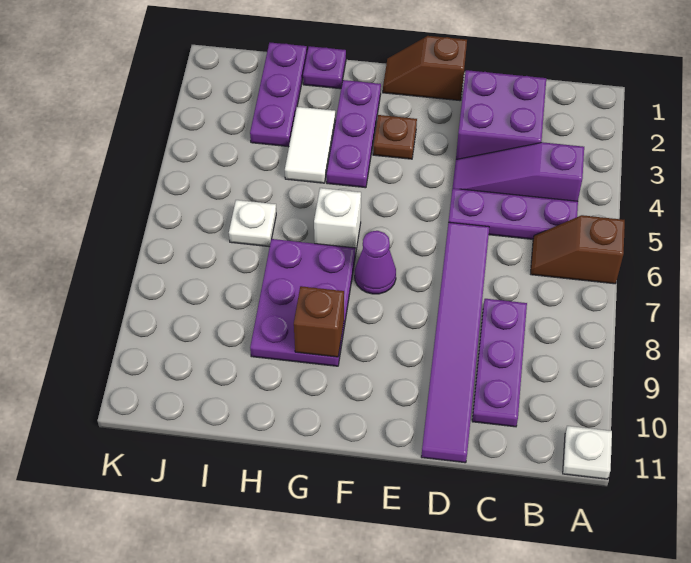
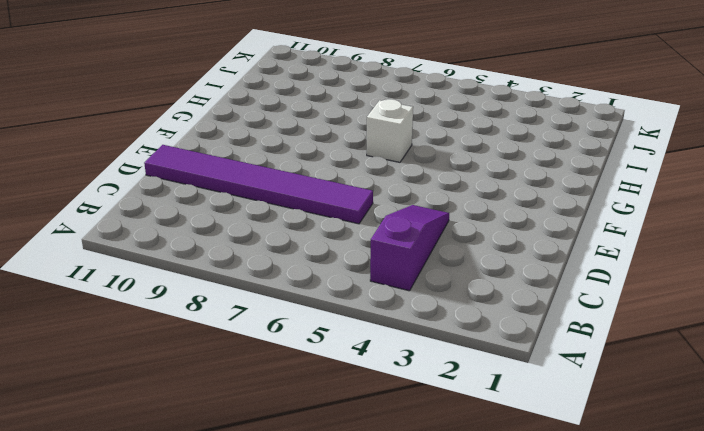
none -> brown slope A6:B6 level 1 top A
none -> white plate A11 level 1
none -> purple plate B5:D5 level 1

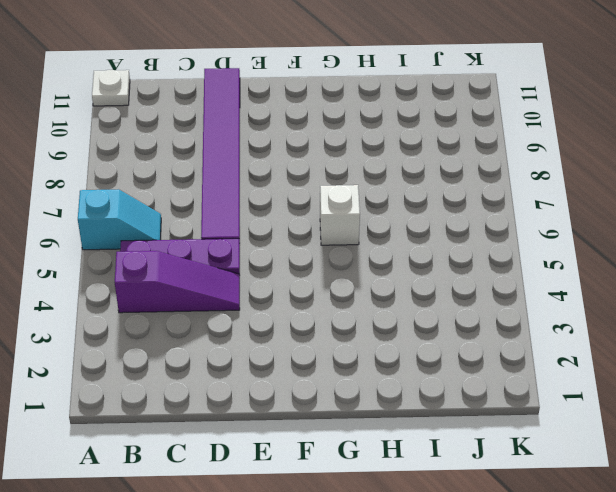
cyan slope A6:B6 level 1 top A -> brown slope A6:B6 level 1 top A
none -> purple brick C2:D3 level 1
none -> purple plate C8:C10 level 1
none -> brown slope E1:F1 level 1 top E

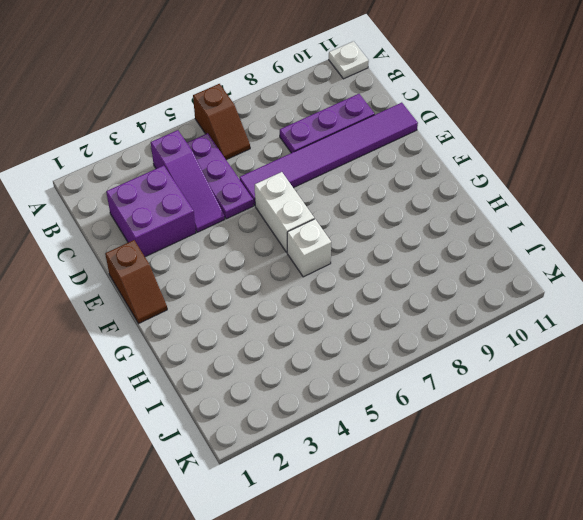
white brick E6:F6 level 1 -> none
none -> brown plate F3 level 1
none -> purple cone F7 level 1
none -> purple plate G2:G4 level 1

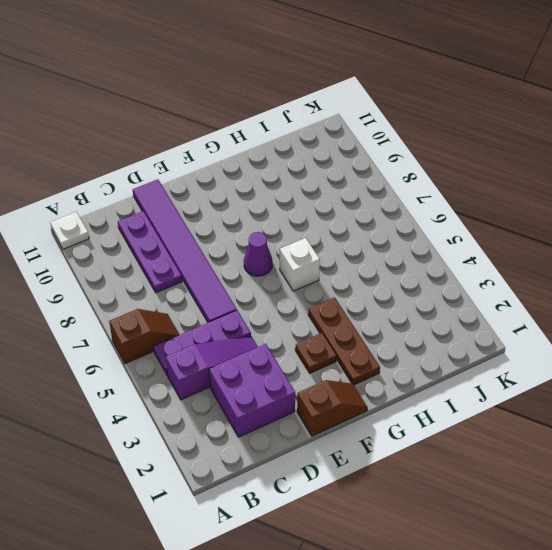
brown plate G2:G4 level 1 -> purple plate G2:G4 level 1
none -> purple plate G7:H9 level 1
none -> purple plate H1 level 1
none -> white tile H3:H4 level 1

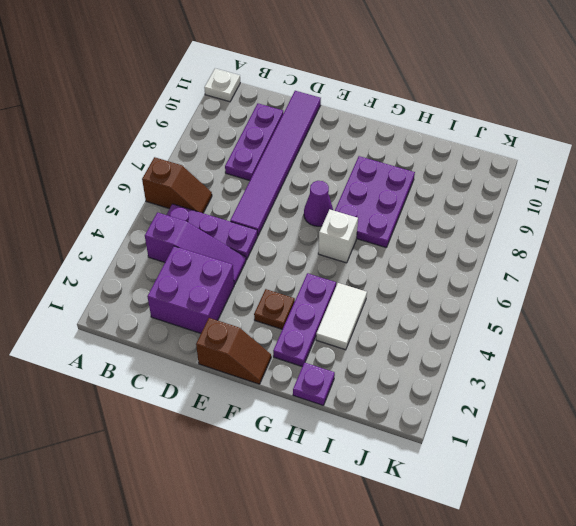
none -> purple plate I1:I3 level 1
none -> white plate I6 level 1
none -> brown brick G9 level 2

